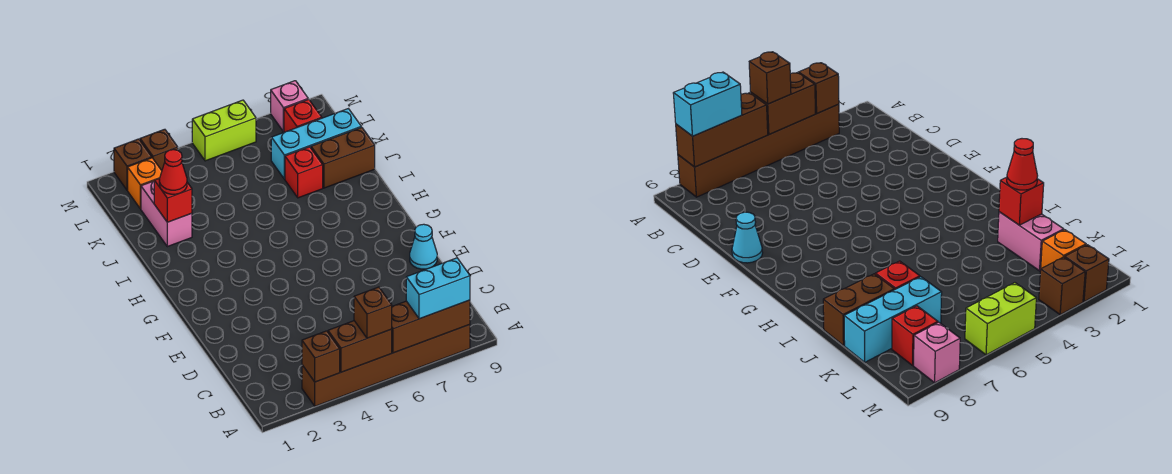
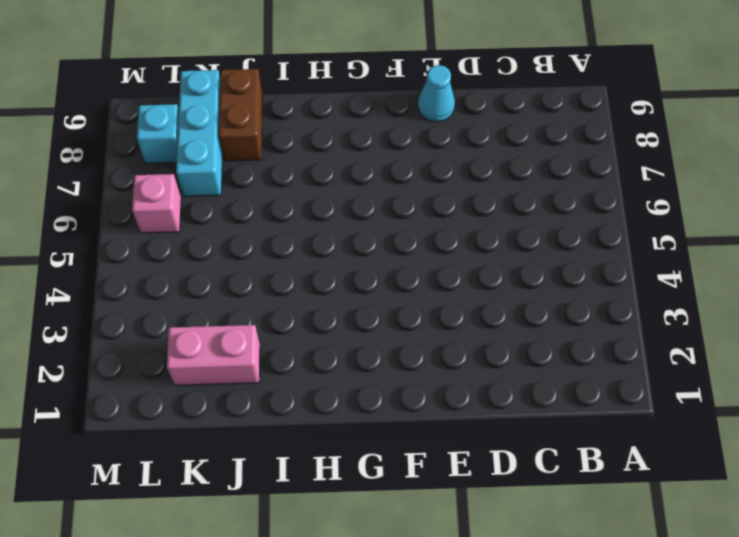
pink brick L6 level 1 -> pink brick M8 level 1
cyan brick L8 level 1 -> red brick L8 level 1
none -> brown brick A3:A8 level 1
none -> red brick J7 level 1
none -> orange brick L2 level 1

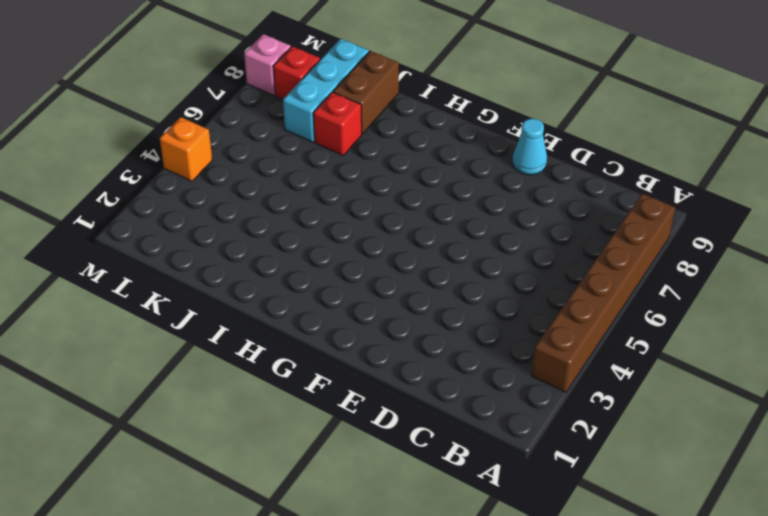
orange brick M4 level 1 -> orange brick L2 level 1
none -> pink brick J2:K2 level 1
none -> brown brick M2 level 1
none -> brown brick M3 level 1

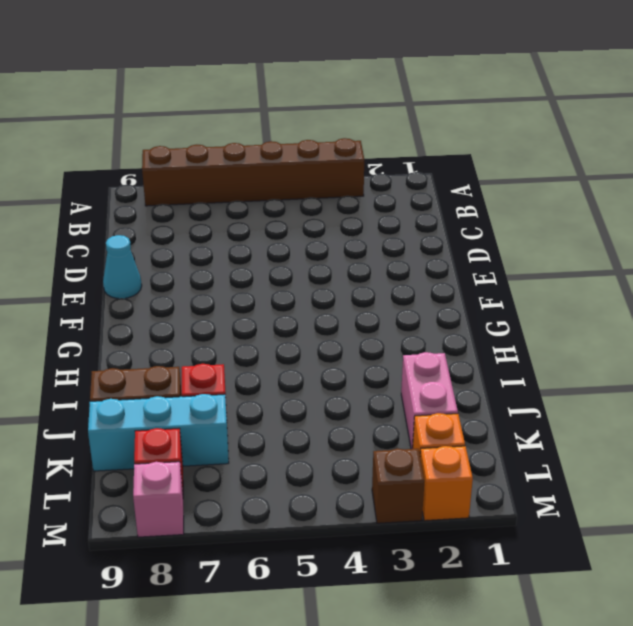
orange brick M2 level 1 -> brown brick M2 level 1
none -> lime brick M5:M6 level 1
none -> brown brick A3 level 2
none -> brown brick A4:A5 level 2

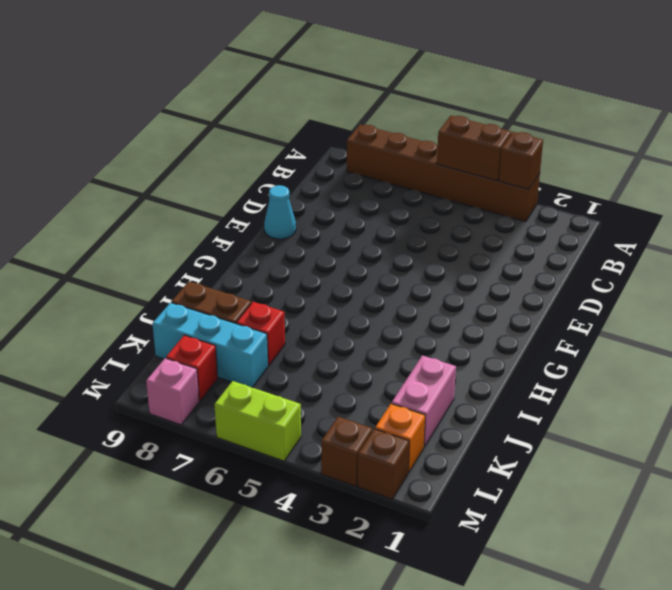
none -> brown brick A6:A8 level 2
none -> red brick J2 level 2
none -> brown brick A5 level 3

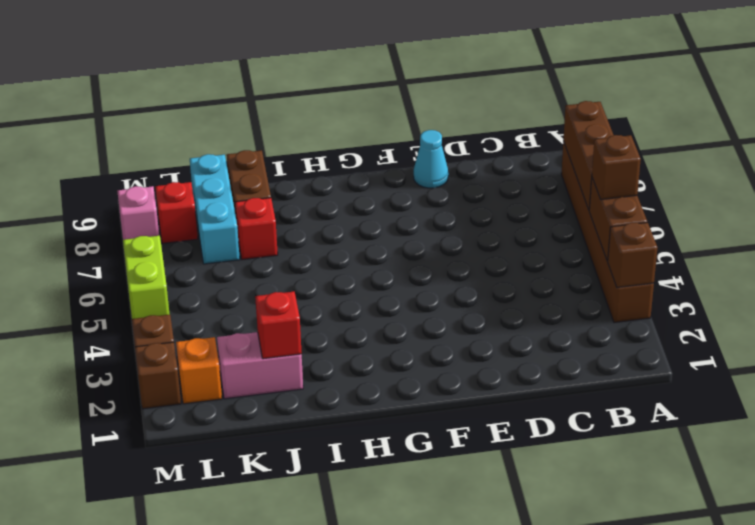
none -> cyan brick A7:A8 level 3
none -> red cone J2 level 3

